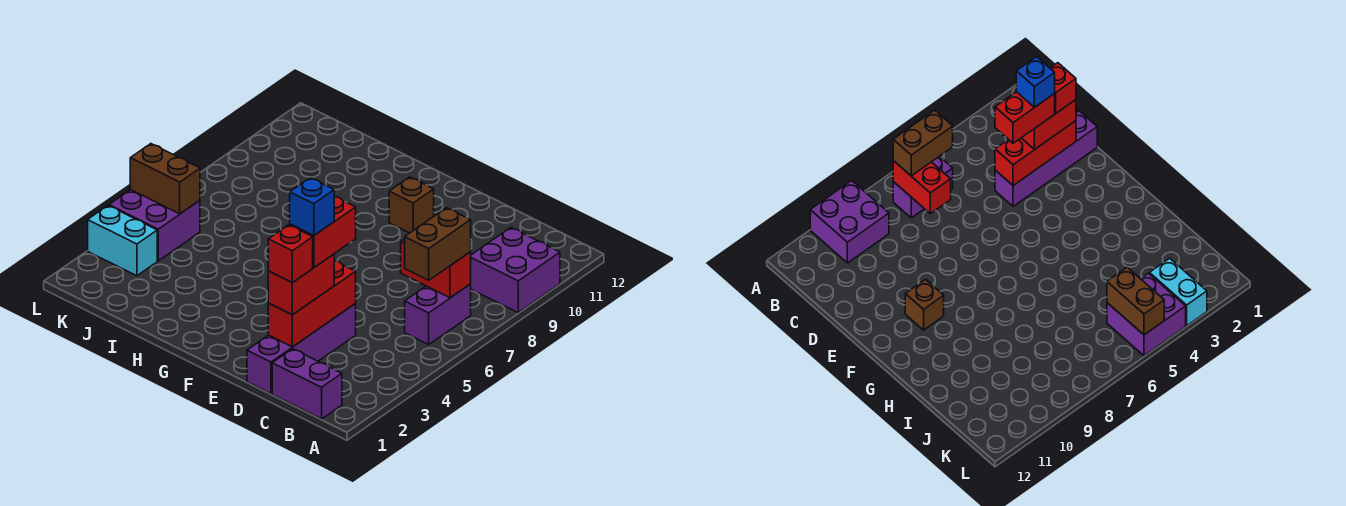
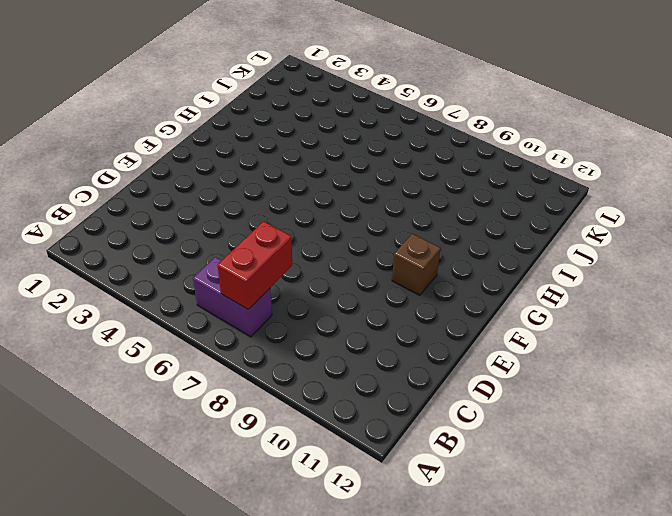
none -> purple brick A9:B10 level 1
none -> purple brick B1:C1 level 1
none -> purple brick D1:D4 level 1

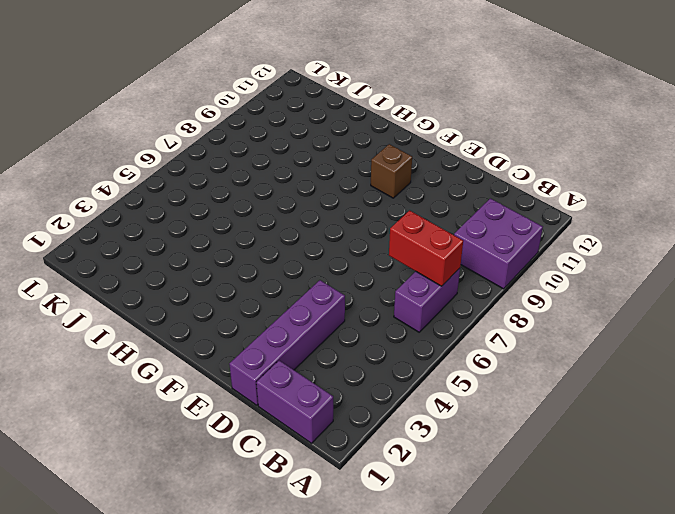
none -> cyan brick K3:L3 level 1
none -> purple brick K4:L5 level 1
none -> red brick D2:D4 level 2

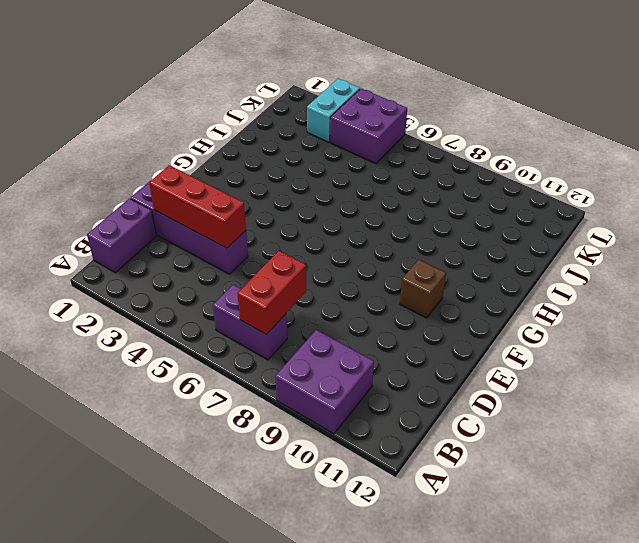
none -> brown brick K5:L5 level 2
none -> brown brick B6:B7 level 3
none -> red brick D2:D3 level 3

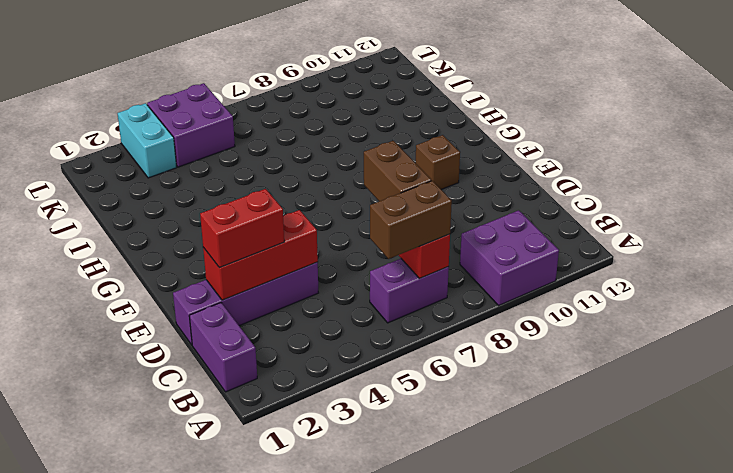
brown brick C7:D7 level 3 -> brown brick K5:L5 level 2
none -> red brick D2 level 4
none -> red brick D3:D4 level 4
none -> blue brick D3 level 5

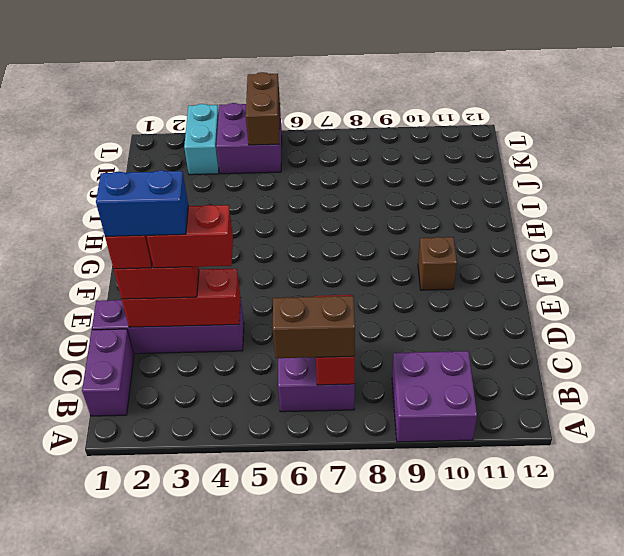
blue brick D2:D3 level 5 -> blue brick D3 level 5

